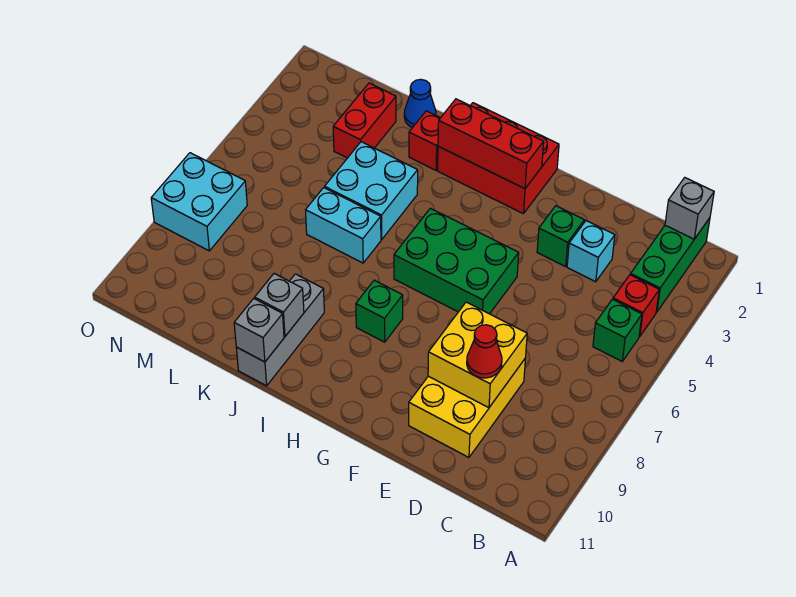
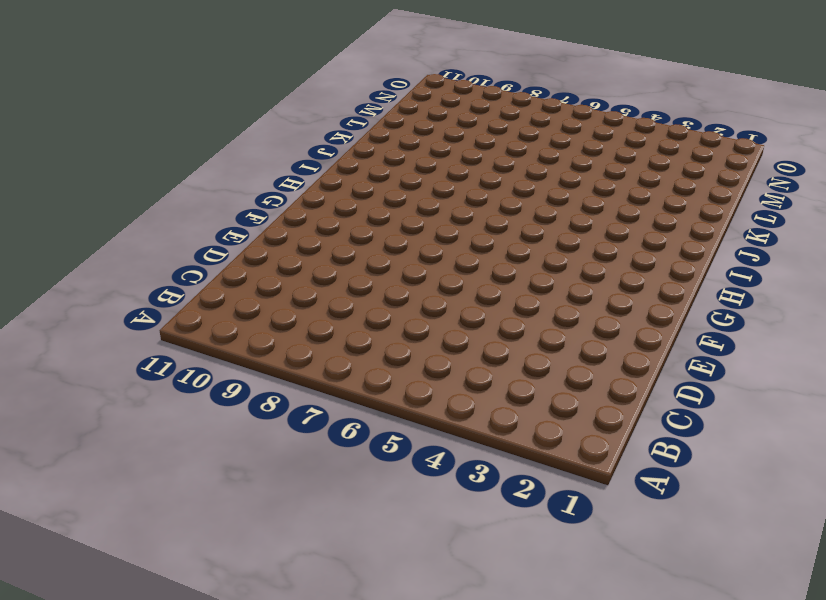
none -> green brick B1:B3 level 1
none -> red brick B4 level 1
none -> green brick B5 level 1

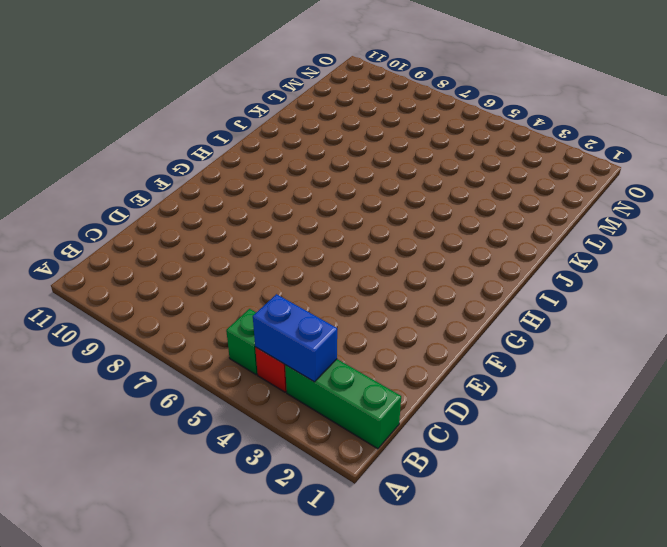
blue brick B3:B4 level 2 -> none
none -> cyan brick D3 level 1
none -> yellow brick D8:E10 level 1
none -> green brick E3 level 1

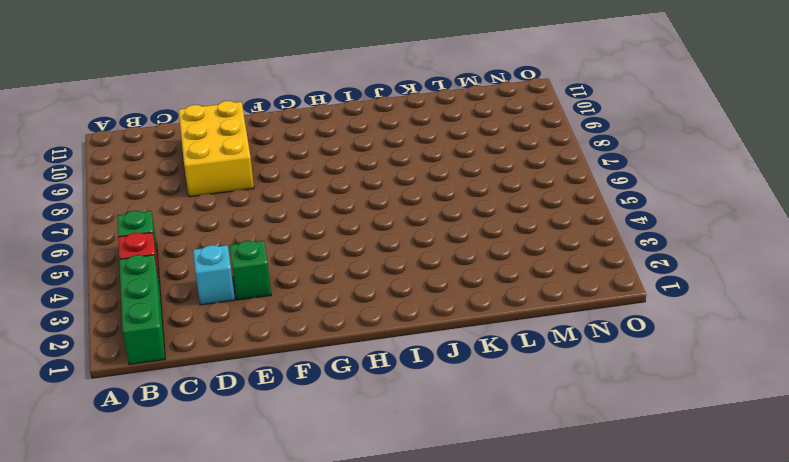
none -> green brick F5:H6 level 1
none -> red brick G1:I2 level 1
none -> green brick H8 level 1

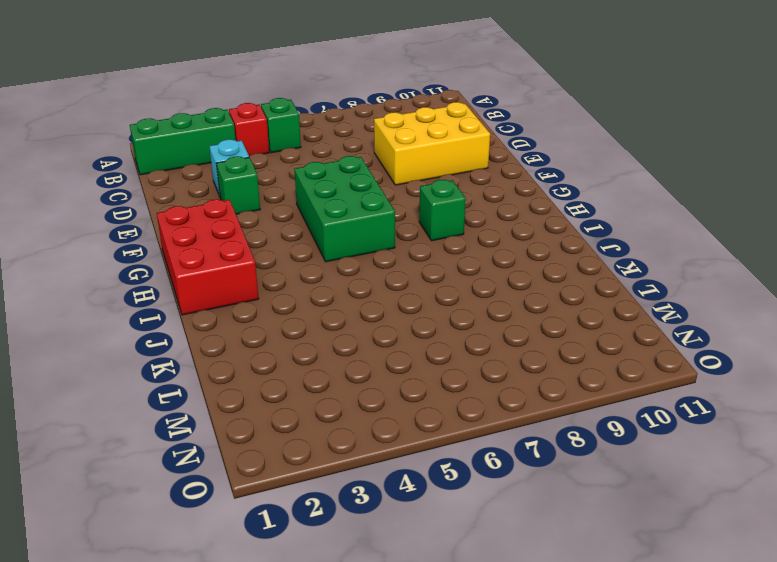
none -> red brick J2 level 1
none -> cyan brick J4:K5 level 1
none -> cyan brick J6:K6 level 1

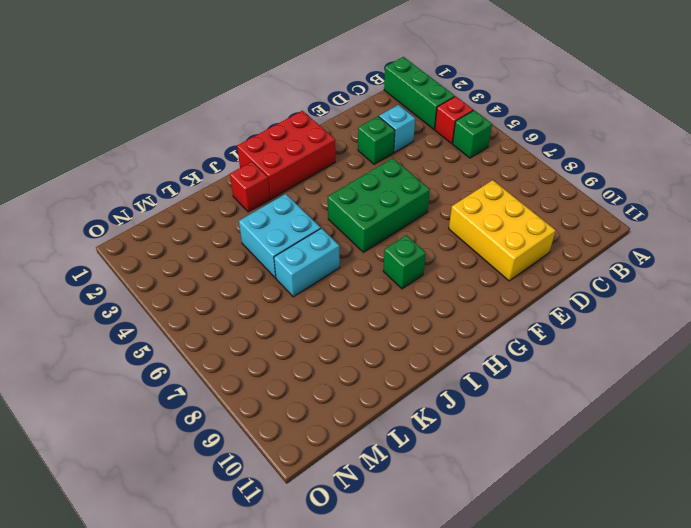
none -> grey brick J9:J11 level 1
none -> blue cone K1 level 1
none -> red brick L2:L3 level 1

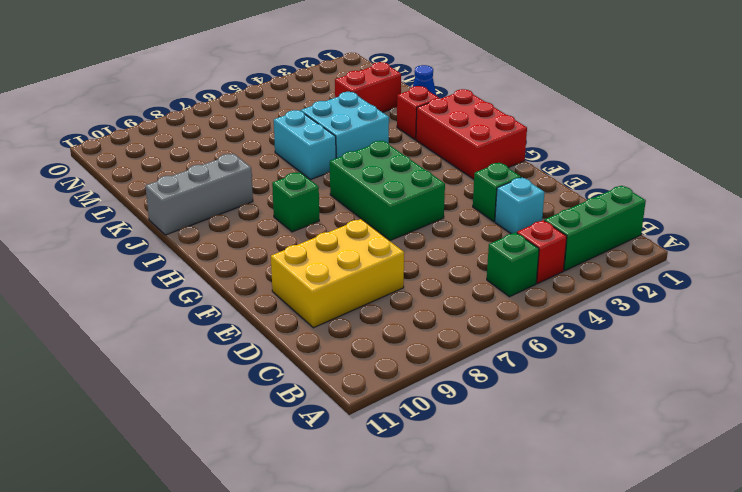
none -> cyan brick N7:O8 level 1
none -> grey brick B1 level 2
none -> yellow brick D8:E9 level 2

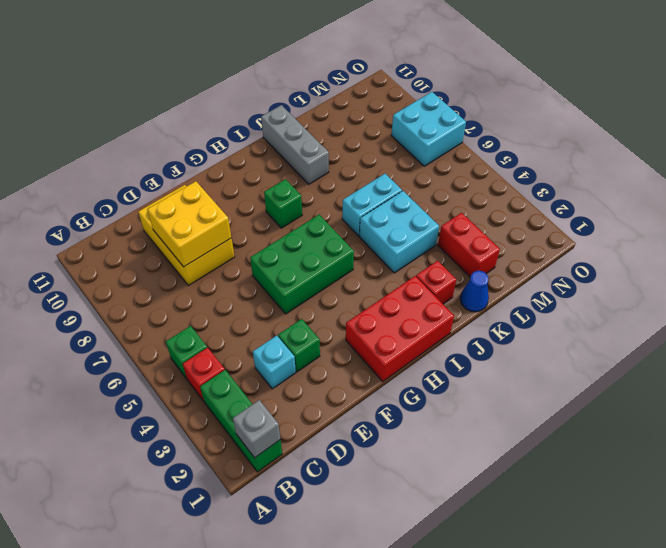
none -> red brick G2:I2 level 2
none -> grey brick J10 level 2
none -> grey brick J11 level 2

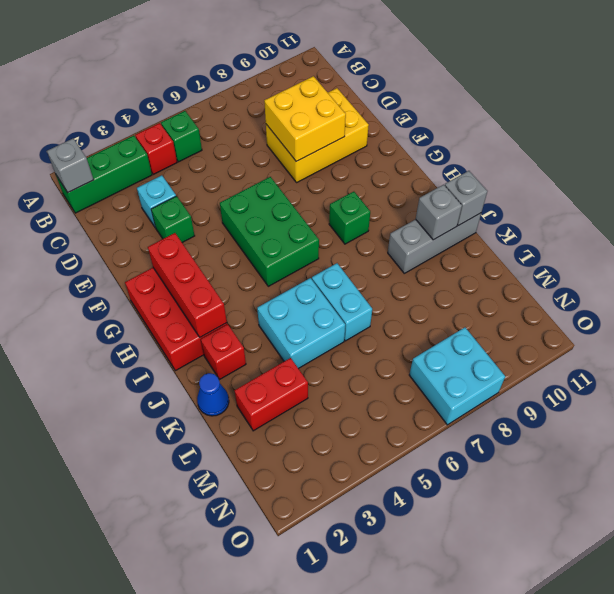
none -> red cone D9 level 3

